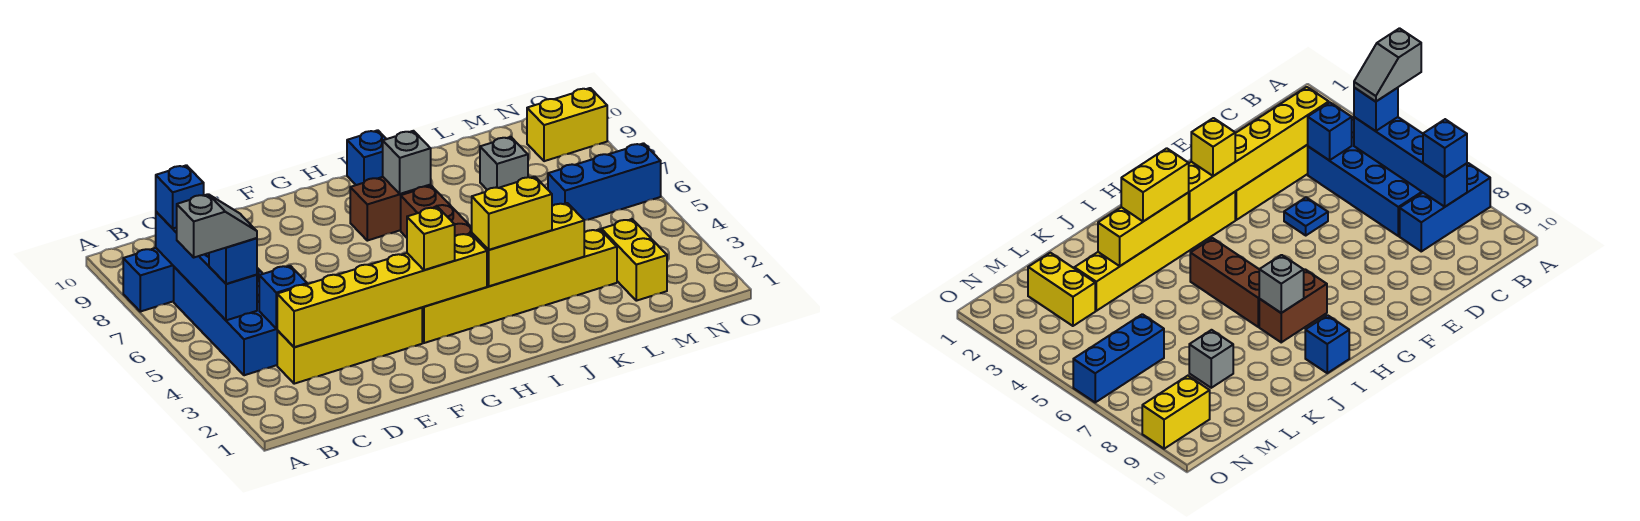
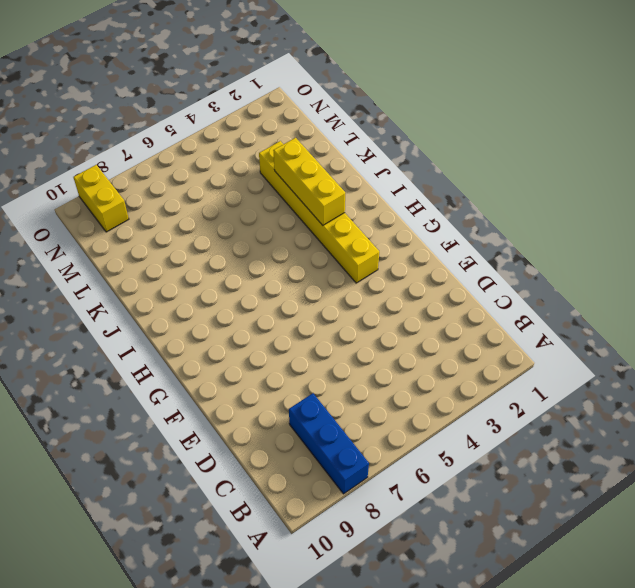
none -> blue brick B4:C7 level 1
none -> yellow brick C3:F3 level 1
none -> blue plate E5 level 1

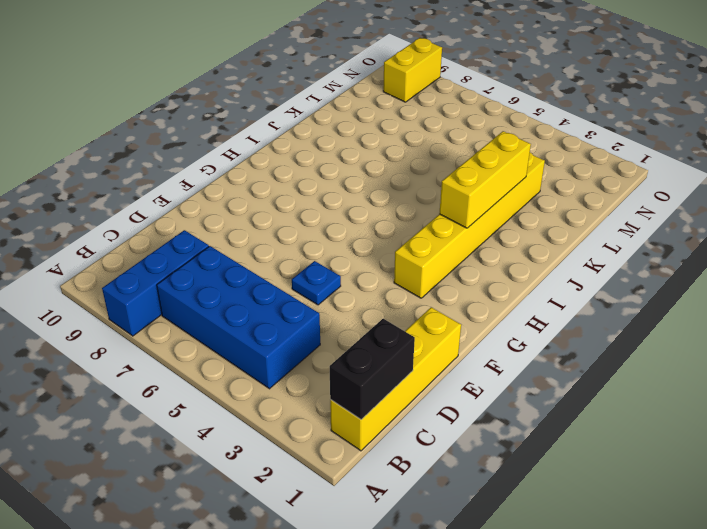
yellow brick B1:E1 level 1 -> yellow brick C3:F3 level 1
black brick B1:C1 level 2 -> none
none -> brown brick H8:I8 level 1
none -> brown brick I5:I7 level 1
none -> blue brick I10 level 1

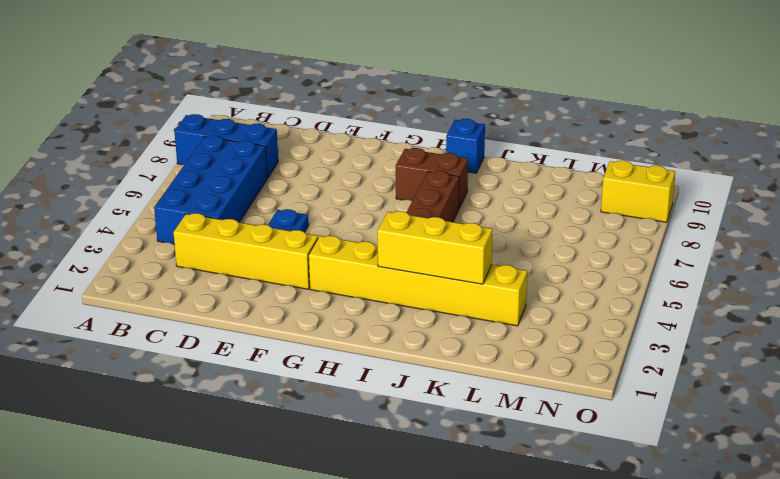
none -> grey brick L8 level 1
none -> yellow brick M2:M3 level 1
none -> blue brick M6:O6 level 1

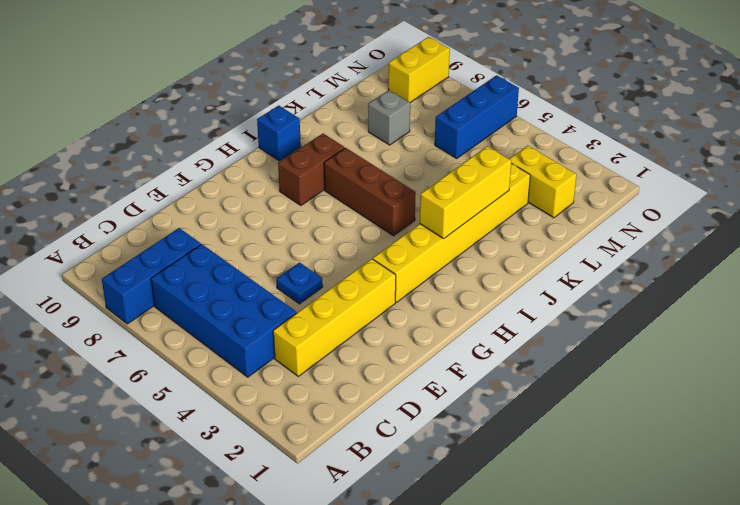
none -> blue brick B5:B8 level 2
none -> yellow brick C3:H3 level 2
none -> blue brick C4 level 2

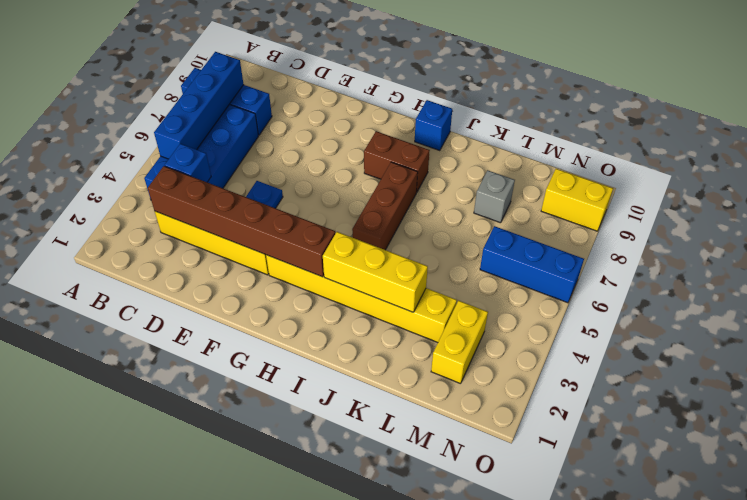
brown brick C3:H3 level 2 -> yellow brick C3:H3 level 2
none -> grey brick I8 level 2
none -> blue brick B5 level 3
none -> blue brick B8 level 3

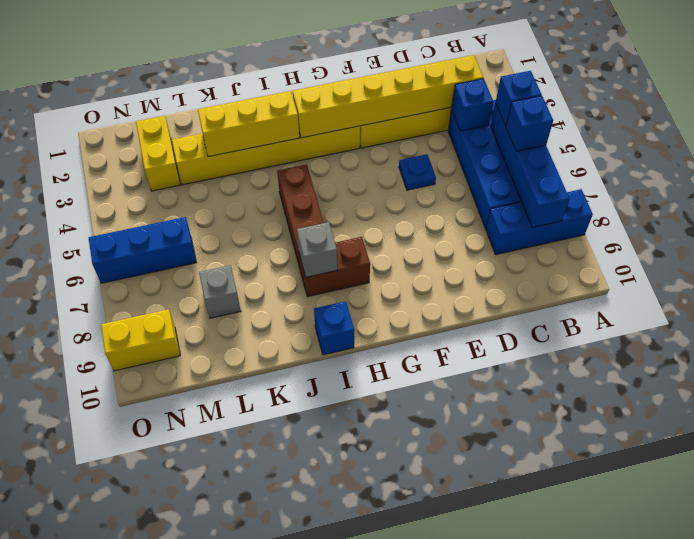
blue brick B6 level 3 -> blue brick B8 level 3
none -> yellow brick G3 level 3
none -> yellow brick I3:J3 level 3
none -> grey slope A5:B5 level 4 top A

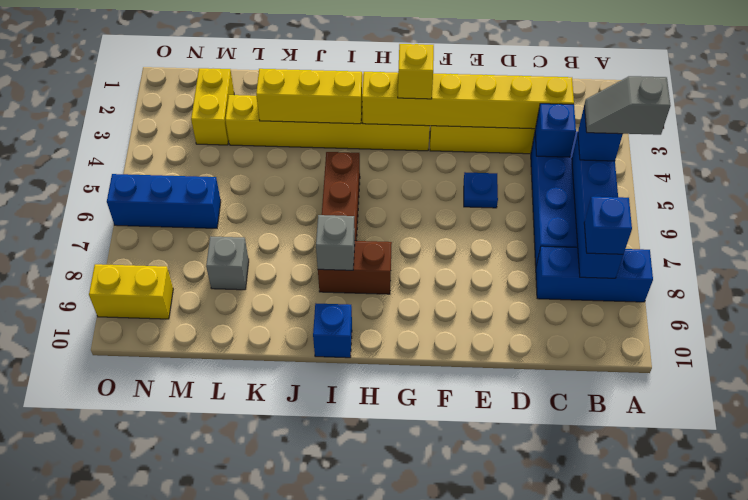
none -> yellow brick I3:J3 level 3

